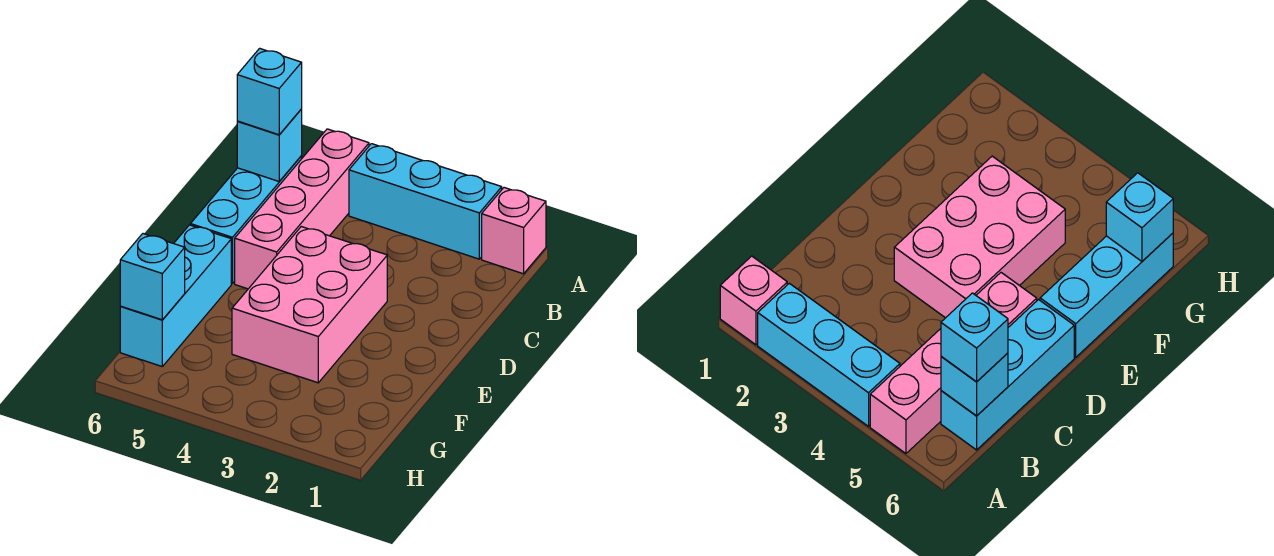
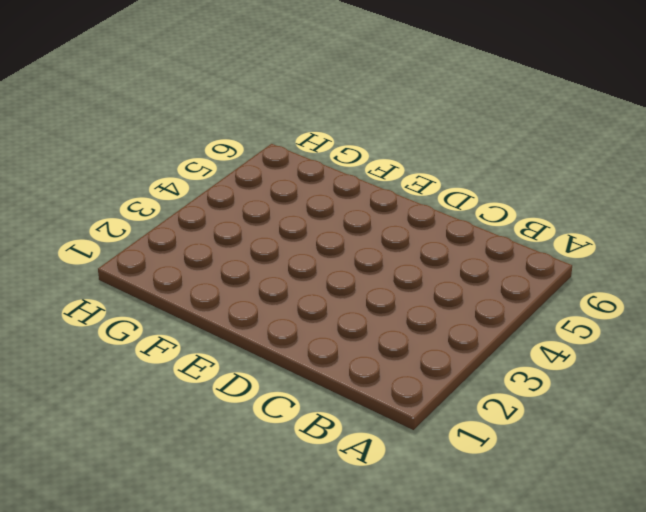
none -> pink brick A1 level 1
none -> cyan brick A2:A4 level 1

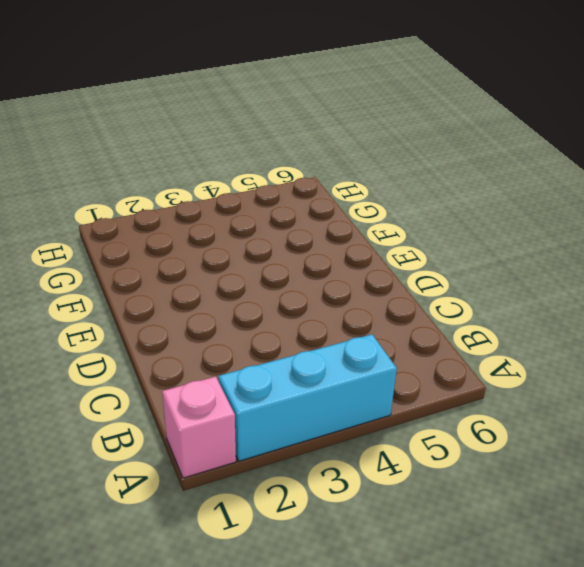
none -> pink brick A5:D5 level 1
none -> cyan brick B6:D6 level 1

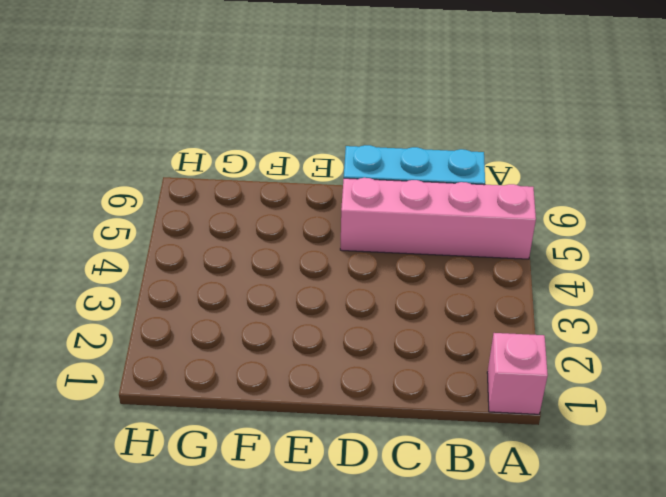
none -> cyan brick A2:A4 level 1
none -> pink brick D3:F4 level 1

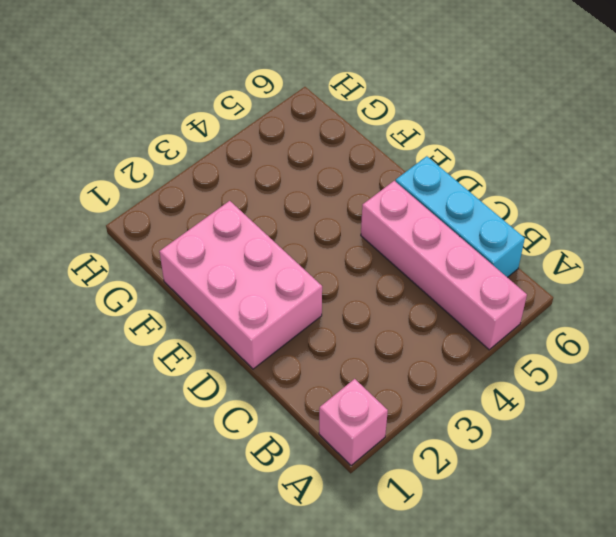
pink brick D1:F2 level 1 -> pink brick D3:F4 level 1
none -> cyan brick A2:A4 level 1
none -> cyan brick E6:G6 level 1

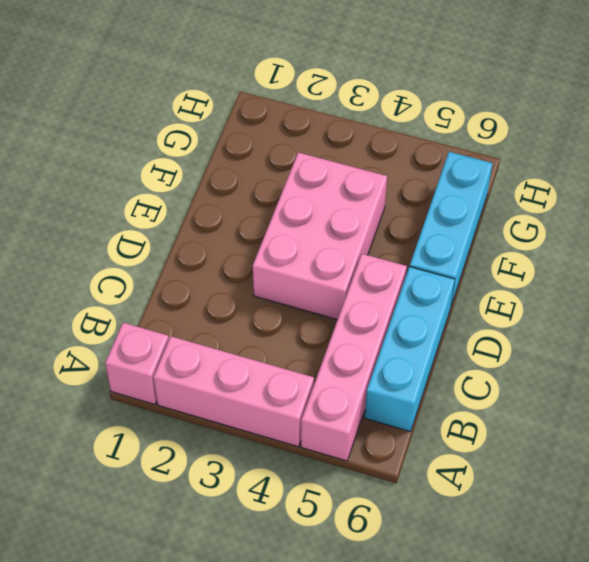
pink brick A2:A4 level 1 -> cyan brick A2:A4 level 1
none -> cyan brick B6 level 2
none -> cyan brick G6 level 2

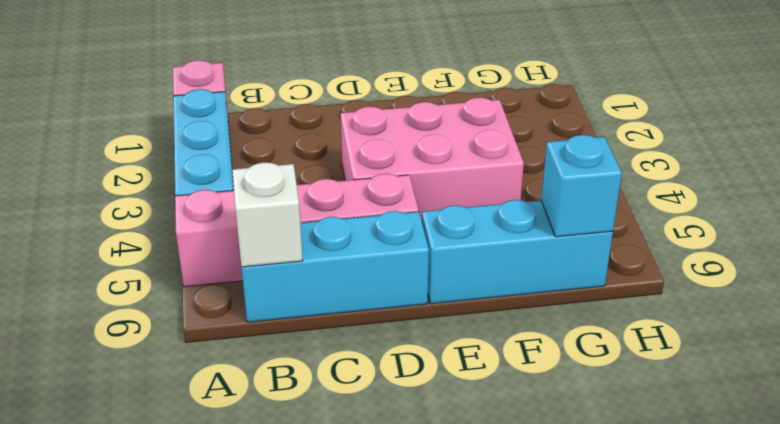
white brick B6 level 2 -> cyan brick B6 level 2
none -> cyan brick B6 level 3

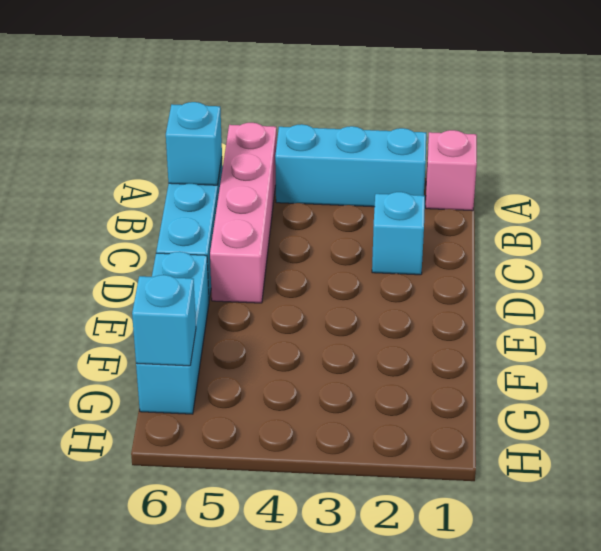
cyan brick C2 level 1 -> cyan brick B6 level 3
none -> pink brick D3:F4 level 1

